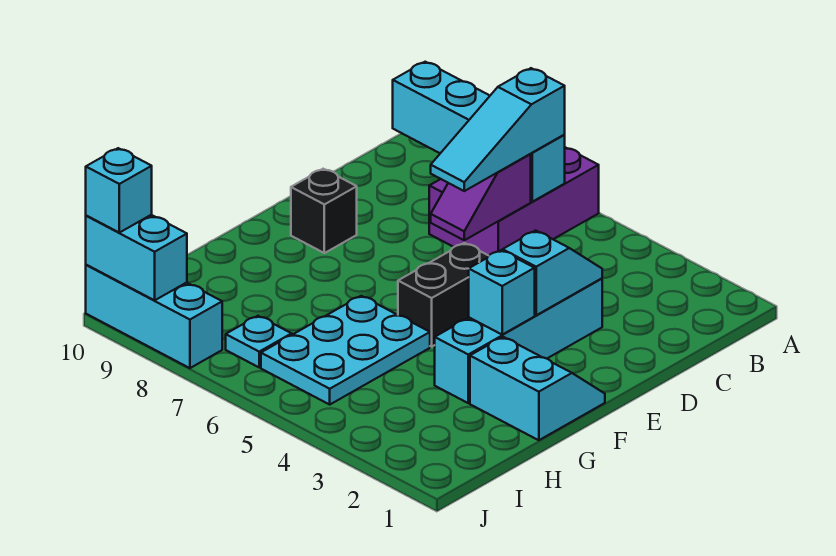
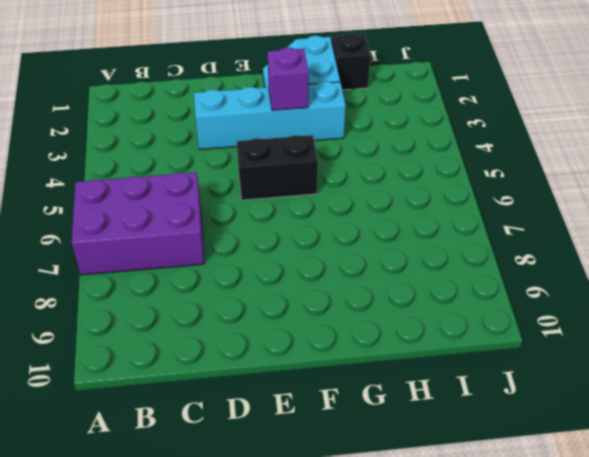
purple brick F3 level 2 -> cyan brick F3 level 2
black brick H1 level 1 -> black brick E9 level 1
none -> cyan plate G5:I6 level 1
none -> cyan plate I7 level 1
none -> cyan brick J8:J10 level 1

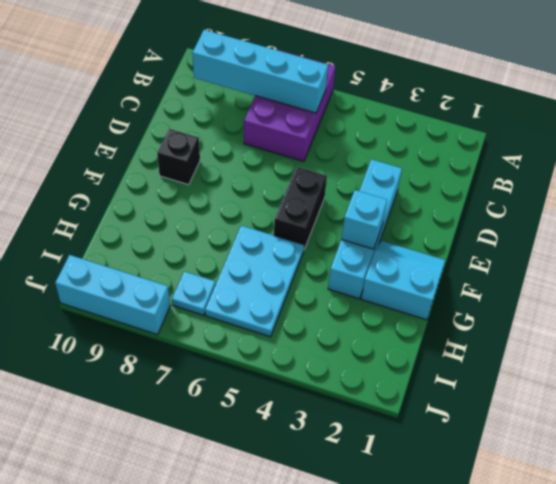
none -> purple slope C6:D6 level 2 top C
none -> cyan slope D3:E3 level 2 top E
none -> cyan brick J9:J10 level 2

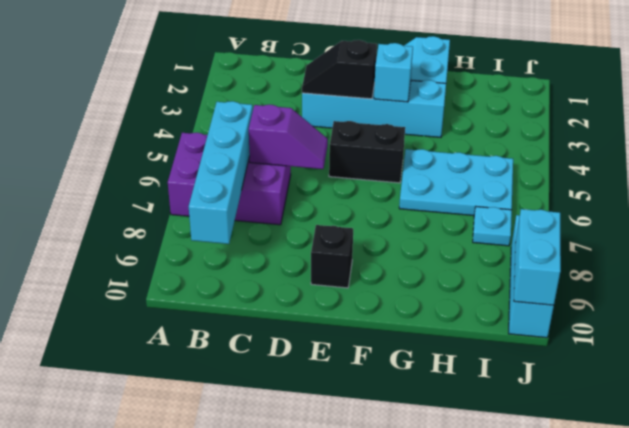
black slope D3:E3 level 2 top E -> cyan slope D3:E3 level 2 top E
none -> cyan slope B6:D6 level 3 top B
none -> cyan brick J10 level 3

